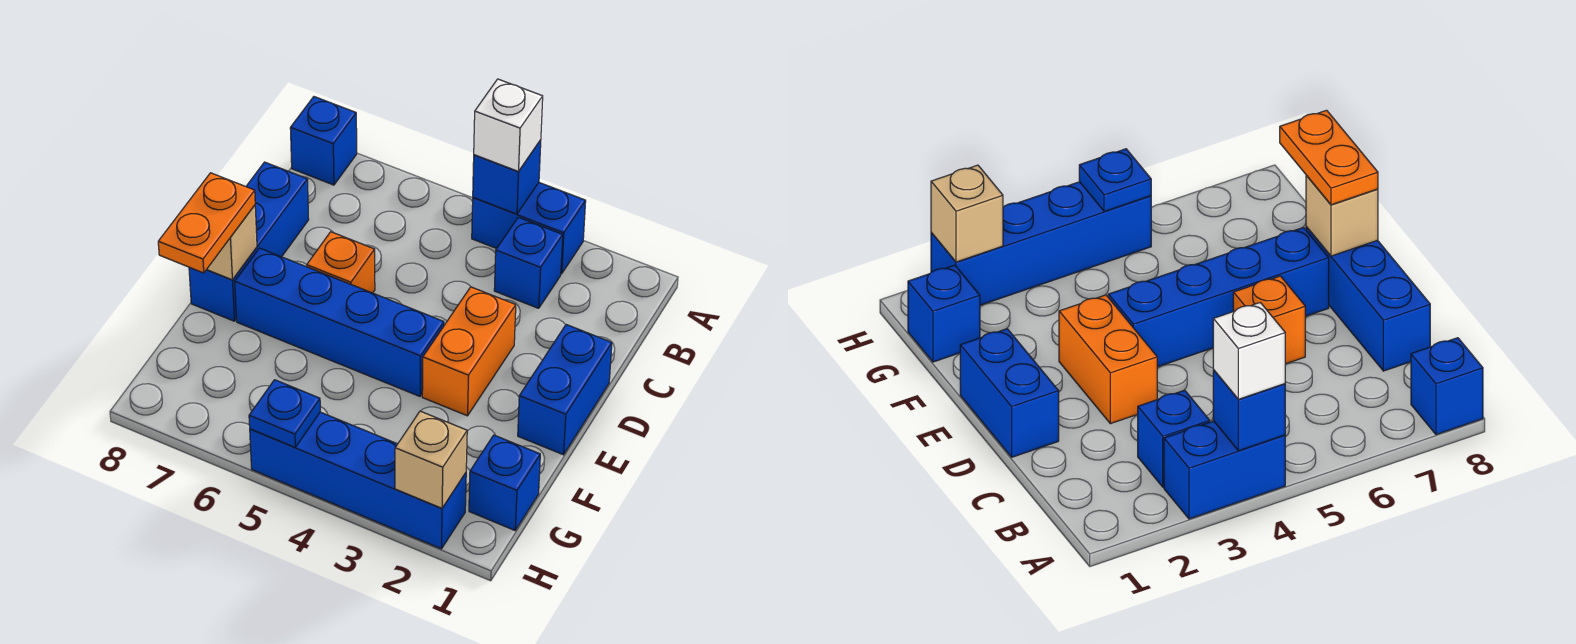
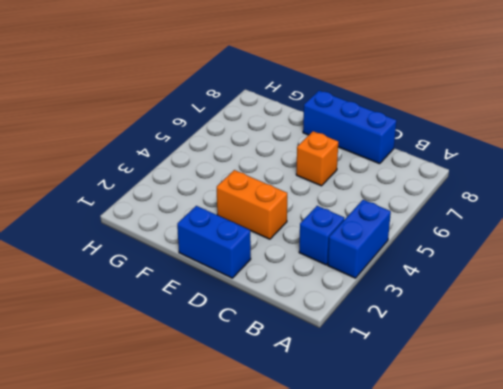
none -> blue brick A8 level 1
none -> blue brick E4:E7 level 1
none -> blue brick G1 level 1

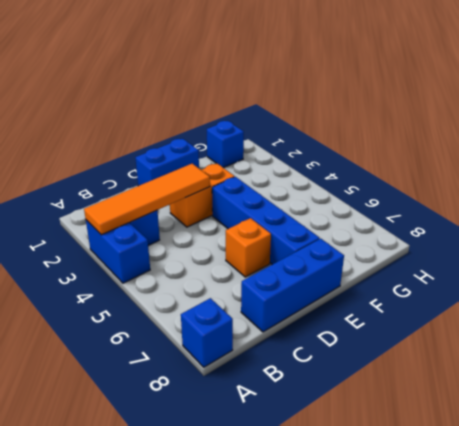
orange tile A3:D3 level 2 -> none
none -> blue brick H2:H5 level 1
none -> blue brick A4 level 2
none -> tan brick E8 level 2

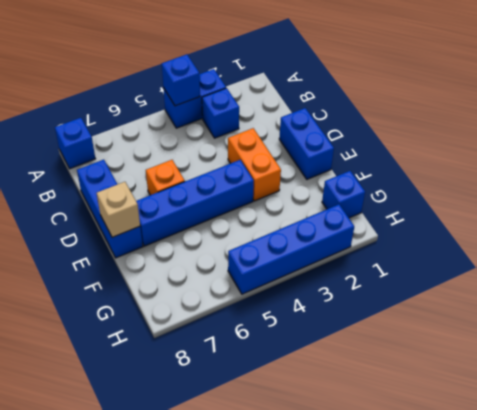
none -> tan brick H2 level 2
none -> blue plate H5 level 2
none -> white brick A4 level 3

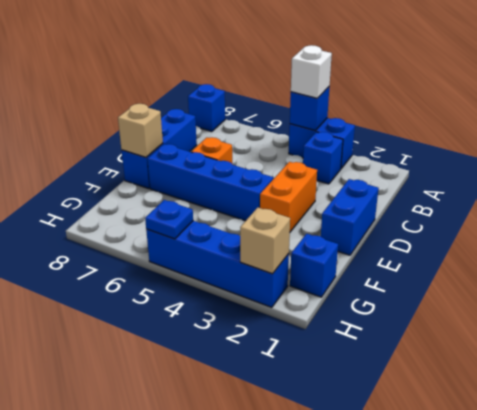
none -> orange plate E8:F8 level 3

